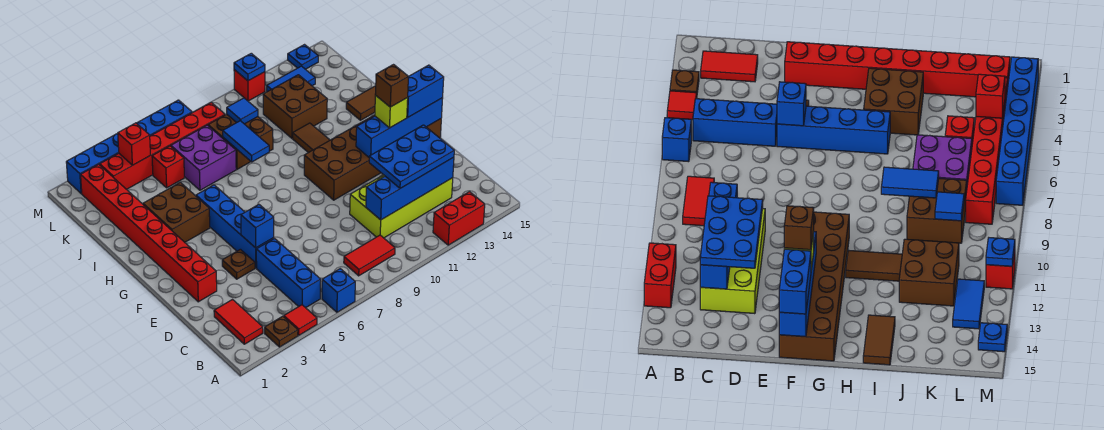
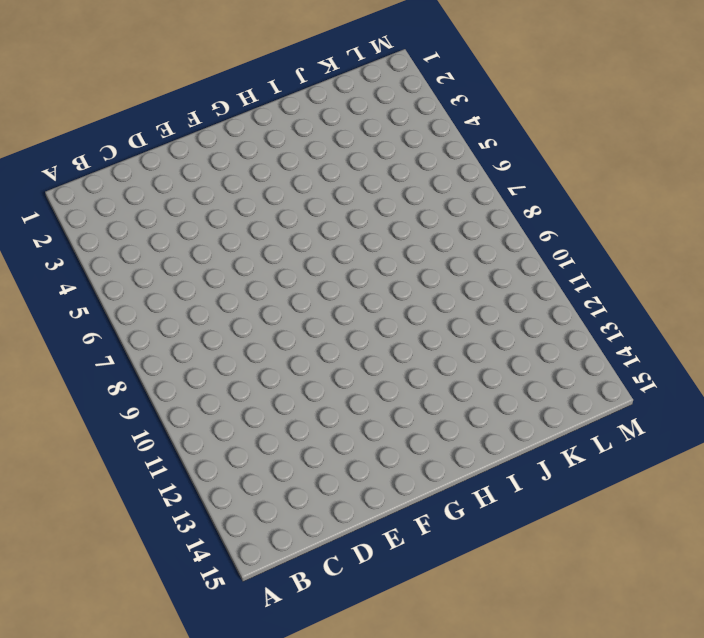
none -> brown plate A3 level 1
none -> red tile A4 level 1
none -> blue brick A6 level 1
none -> red brick A12:A13 level 1

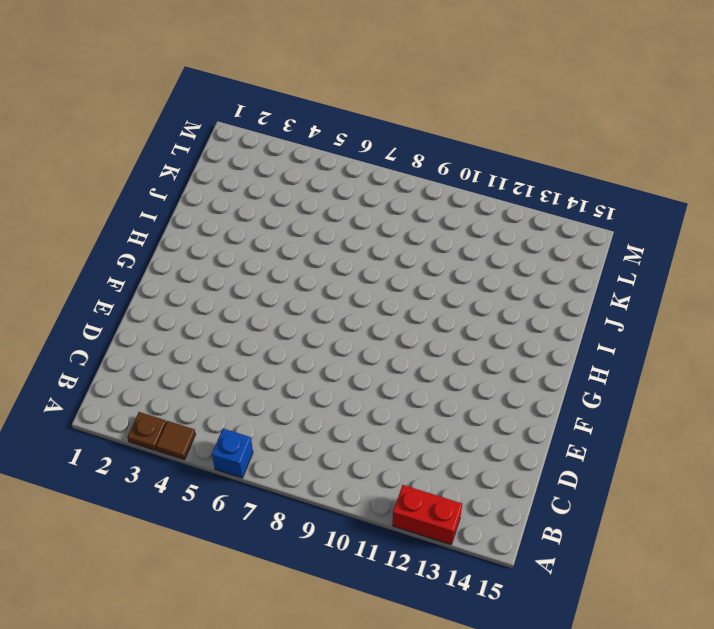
brown tile A4 level 1 -> red tile A4 level 1
none -> red tile B2:C2 level 1
none -> blue brick B5:D5 level 1
none -> red tile B8:B9 level 1
none -> lime brick C10:D13 level 1

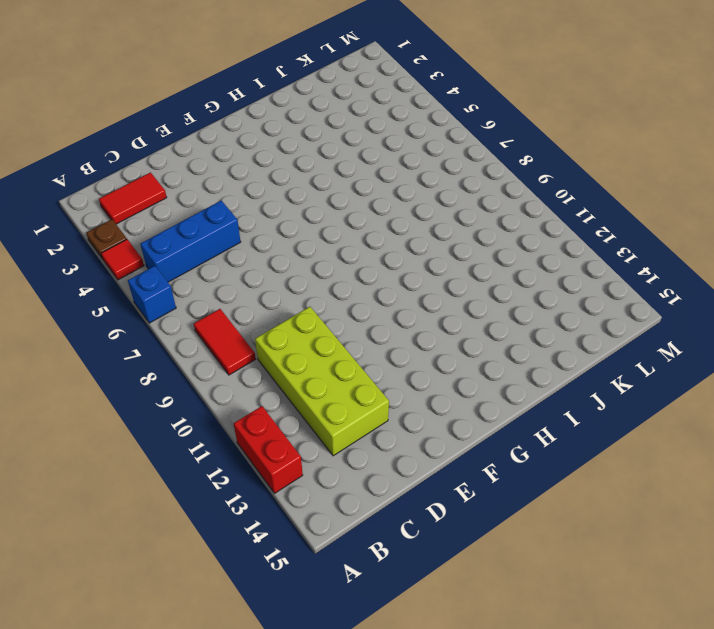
none -> red brick E2:L2 level 1
none -> brown plate E4 level 1
none -> blue brick E5:H5 level 1
none -> brown brick F10:G15 level 1

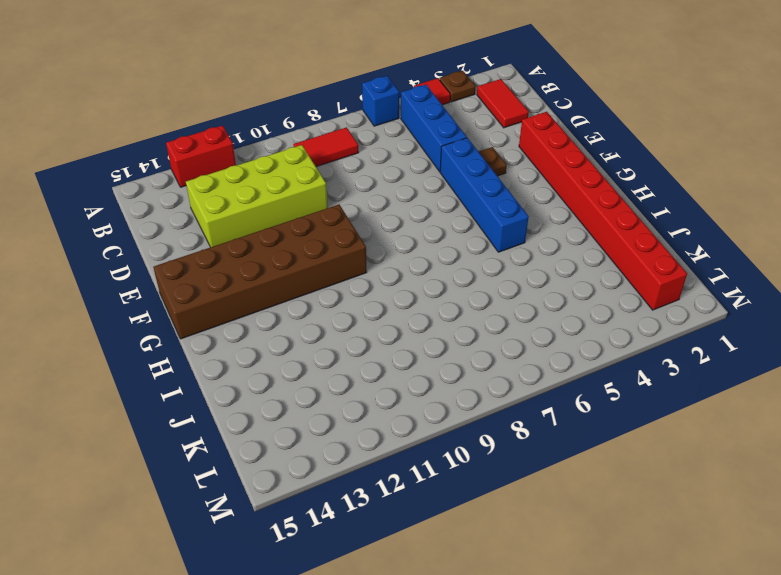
none -> brown brick H3:I4 level 1
none -> brown tile H11:I11 level 1
none -> brown tile I14:I15 level 1
none -> purple brick J6:K7 level 1

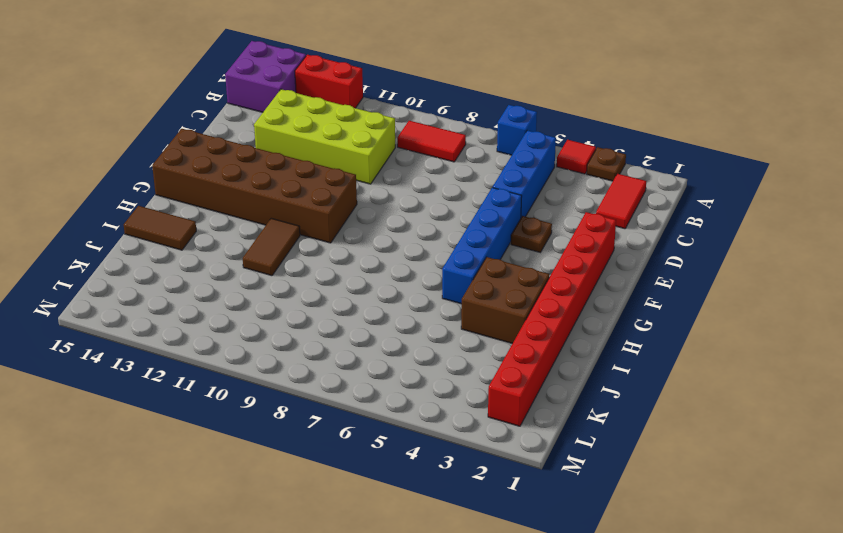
purple brick A14:B15 level 1 -> purple brick J6:K7 level 1
none -> brown brick J8:K9 level 1
none -> brown brick J11:K12 level 1
none -> red brick K5 level 1
none -> red brick L3:L8 level 1

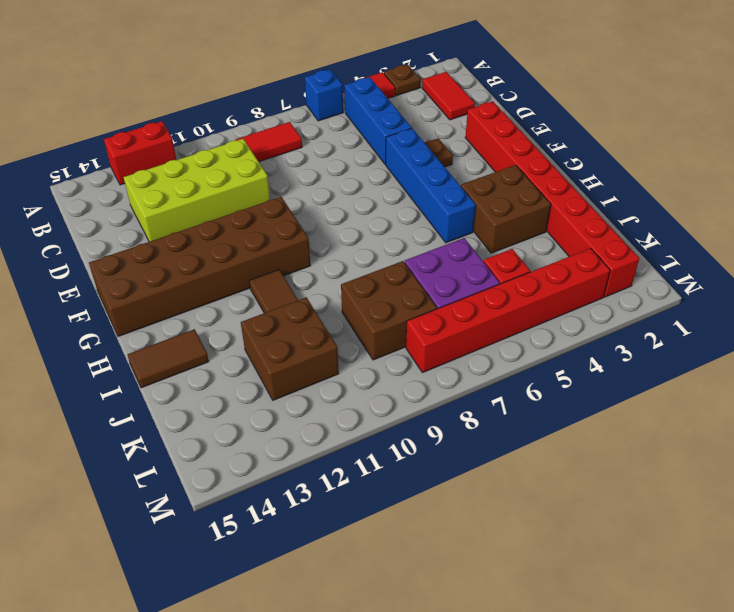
none -> blue tile L12:L13 level 1
none -> blue brick M2:M7 level 1
none -> red brick M11 level 1
none -> blue plate M14 level 1

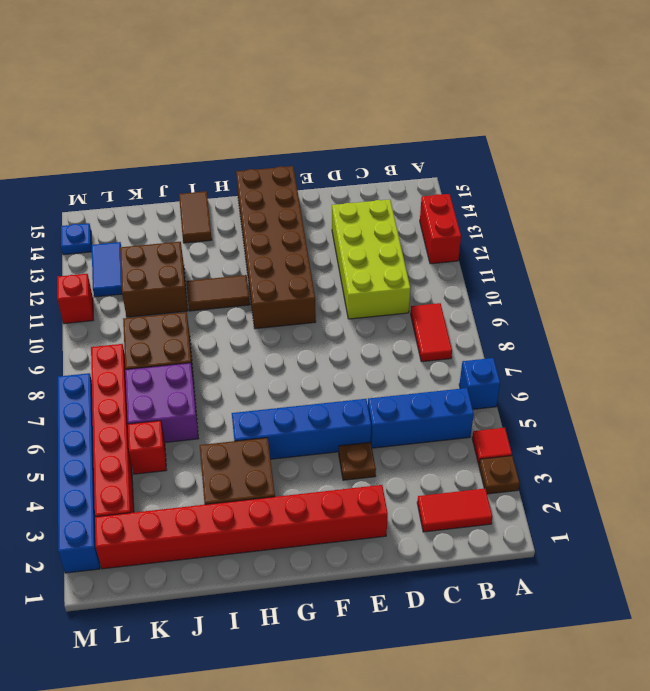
none -> blue brick C10:C13 level 2
none -> blue brick E5 level 2
none -> blue brick F12:F15 level 2
none -> blue tile I8:J8 level 2

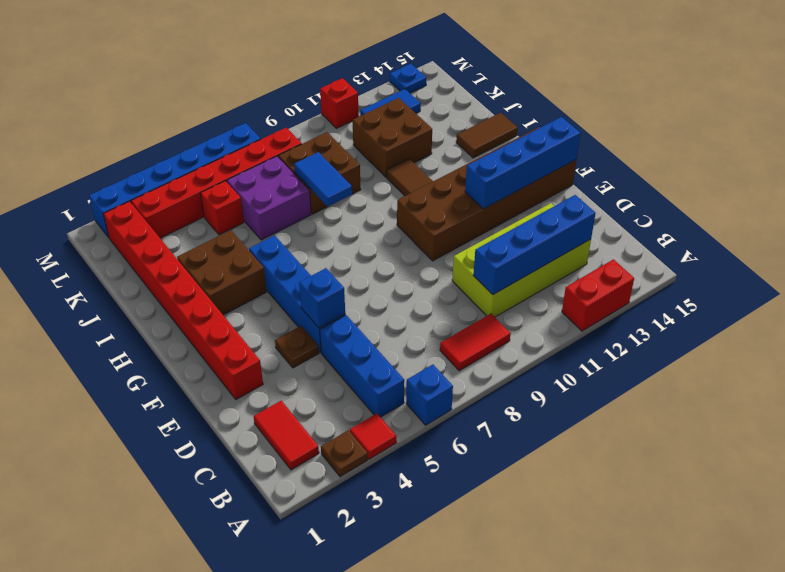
none -> blue tile K9 level 2
none -> red brick L4 level 2
none -> blue plate M11 level 2
none -> blue plate C11:D13 level 3

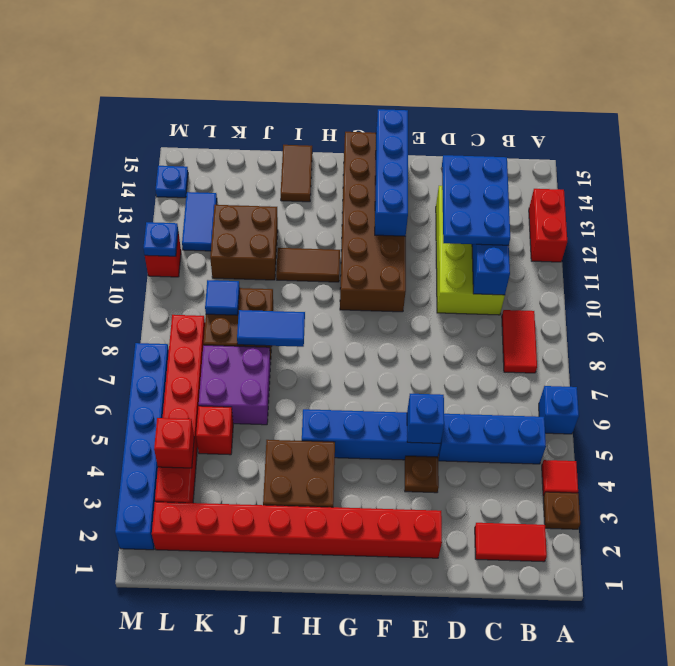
none -> lime brick F13 level 3
none -> blue brick F14:F15 level 3
none -> brown brick F13 level 4

